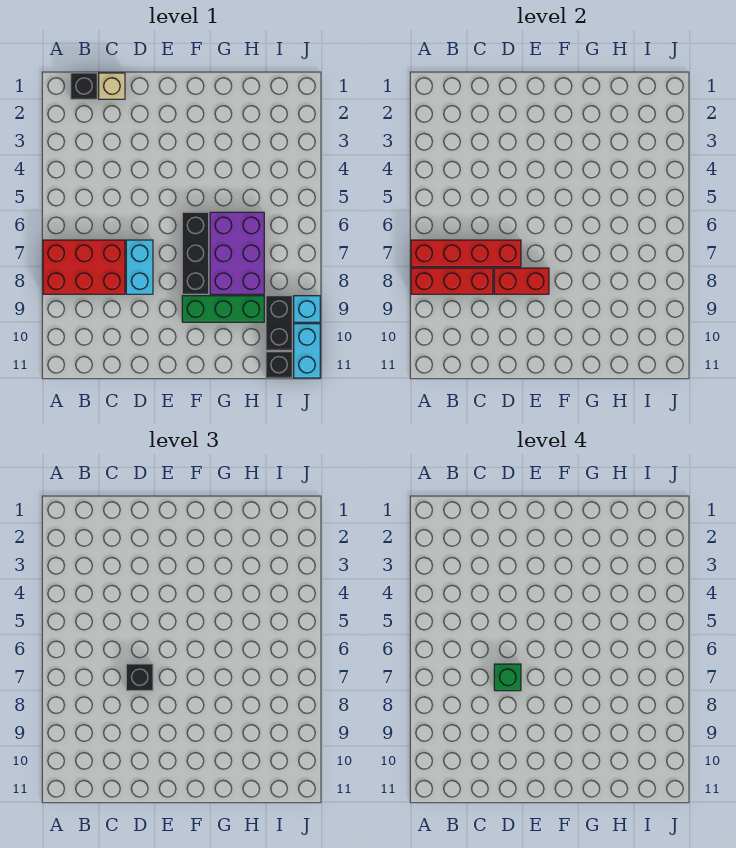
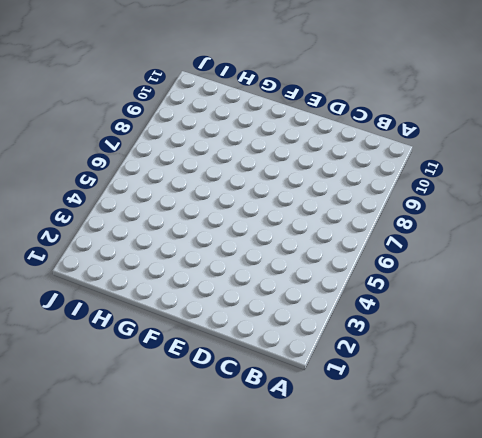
none -> red brick A7:C8 level 1
none -> black brick B1 level 1
none -> tan brick C1 level 1

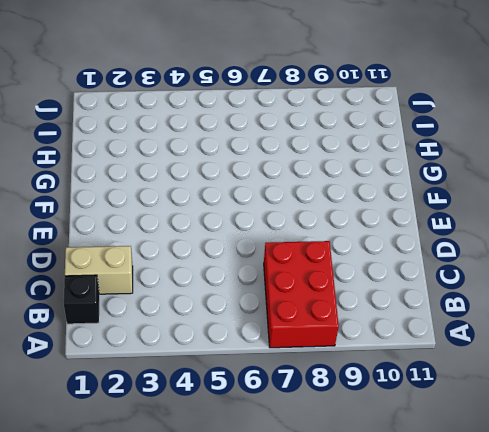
tan brick C1:C2 level 1 -> tan brick C1 level 1
none -> cyan brick D7:D8 level 1
none -> black brick F6:F8 level 1
none -> green brick F9:H9 level 1

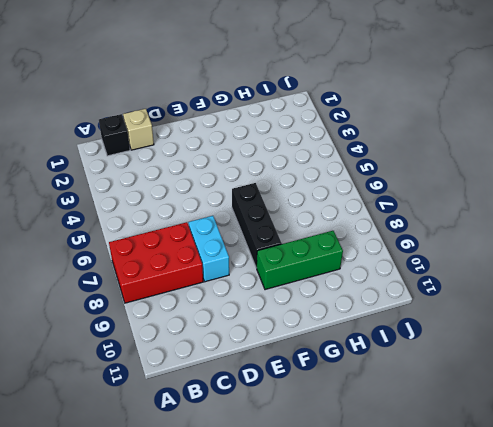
none -> purple brick G6:H8 level 1
none -> black brick I9:I10 level 1
none -> black brick I11 level 1

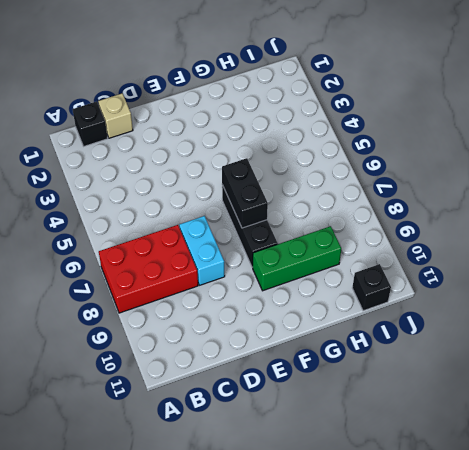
black brick F6:F7 level 2 -> black brick I9:I10 level 1
none -> purple brick G6:H8 level 1
none -> cyan brick J9 level 1
none -> cyan brick J10:J11 level 1

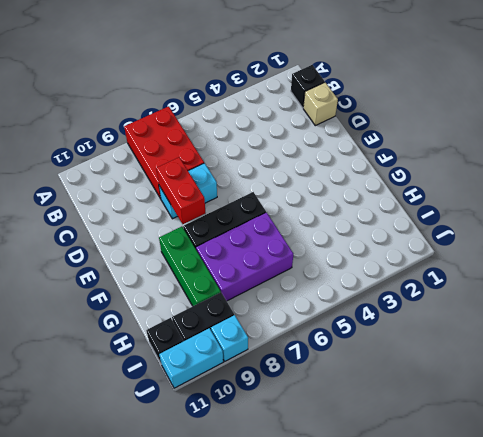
none -> red brick A7:D7 level 2
none -> red brick A8:C8 level 2
none -> black brick D7 level 3

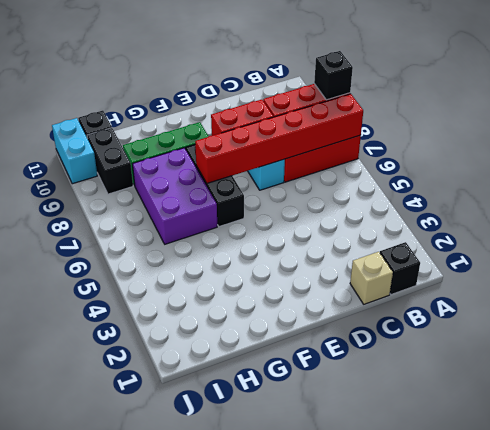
red brick A7:F7 level 2 -> red brick A7:D7 level 2
black brick A8 level 3 -> black brick D7 level 3
none -> cyan brick J9 level 1
none -> green brick D7 level 4

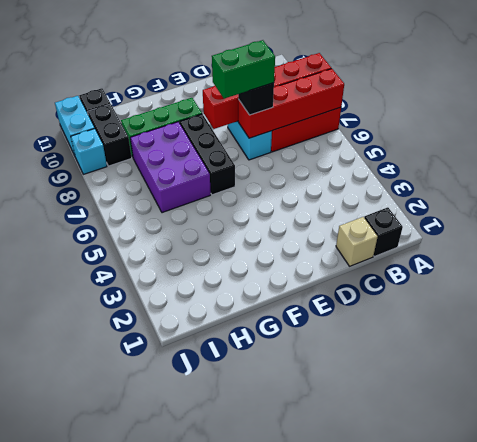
green brick D7:E7 level 4 -> green brick D7 level 4

